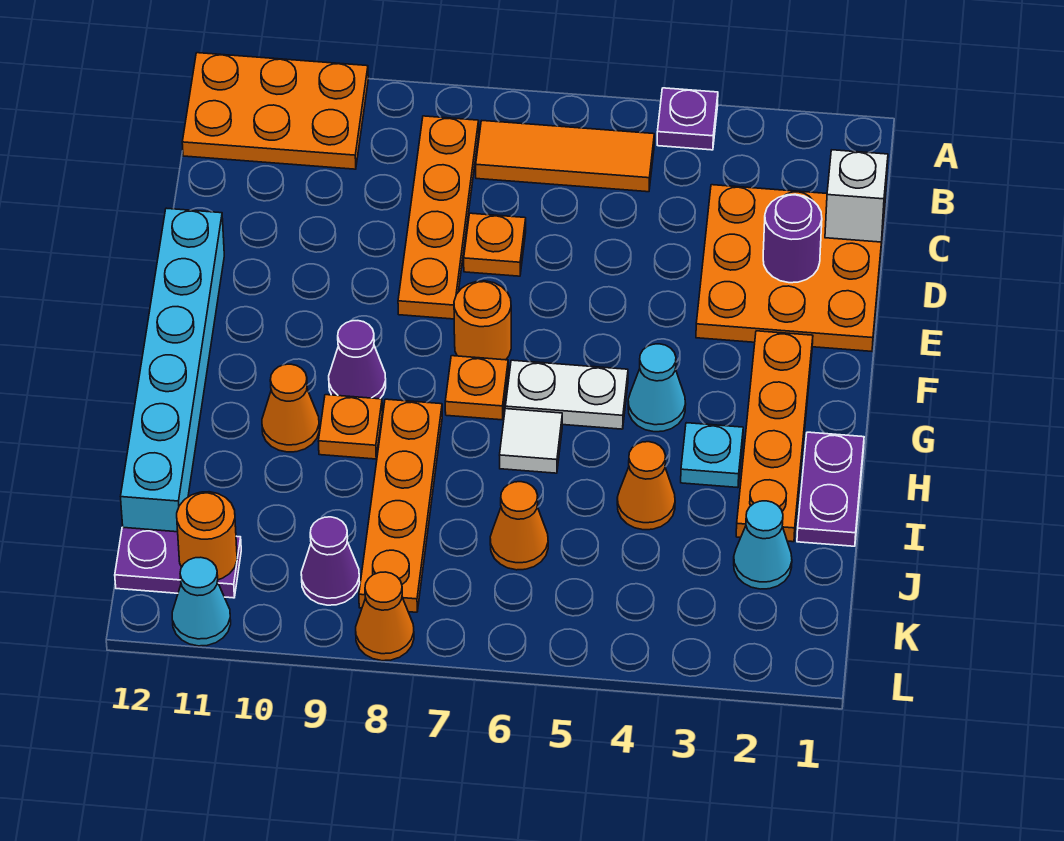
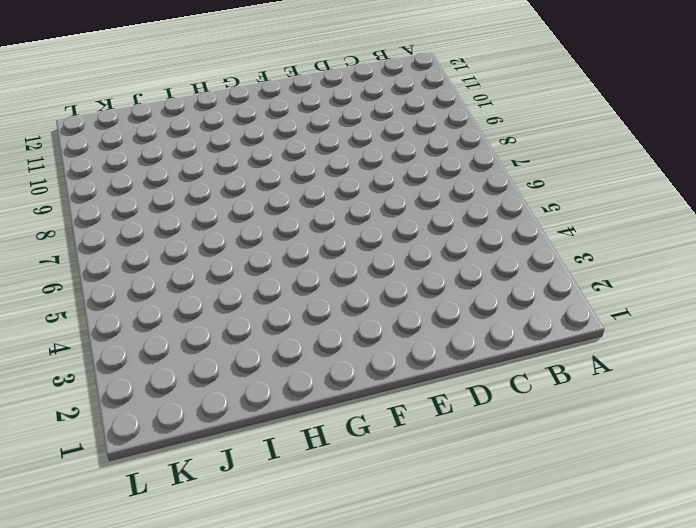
none -> purple plate A4 level 1
none -> orange plate A10:B12 level 1
none -> orange tile B5:B7 level 1

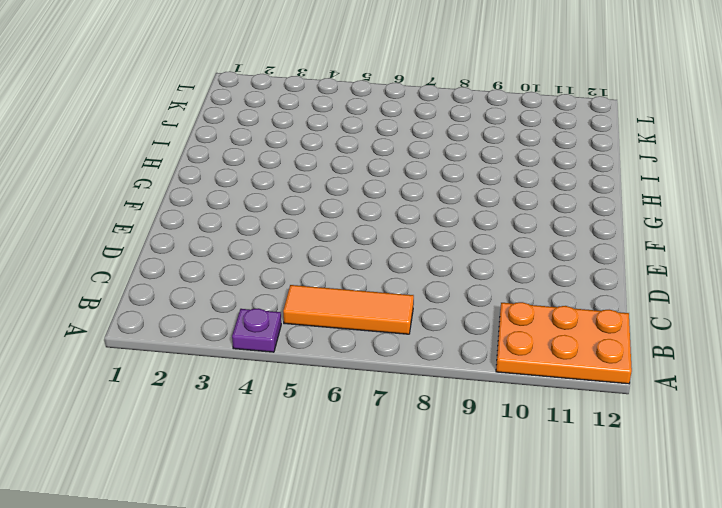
none -> orange plate B8:E8 level 1
none -> orange plate C1:E3 level 1
none -> orange plate D7 level 1

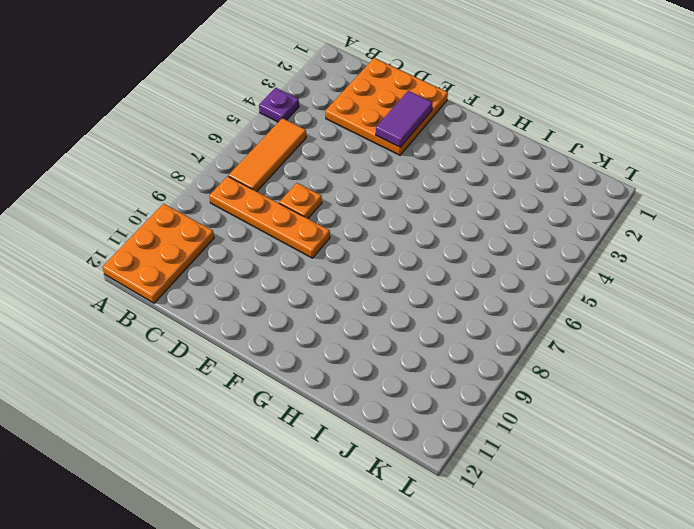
purple tile E2:E3 level 2 -> none
none -> cyan brick E12:J12 level 1
none -> orange plate F2:I2 level 1
none -> orange round brick F7 level 1

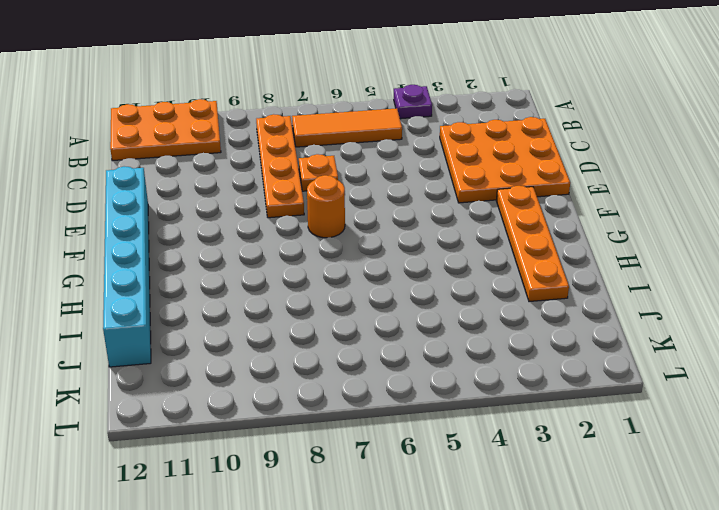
none -> cyan cone G4 level 1
none -> white plate G5:G6 level 1
none -> orange plate G7 level 1

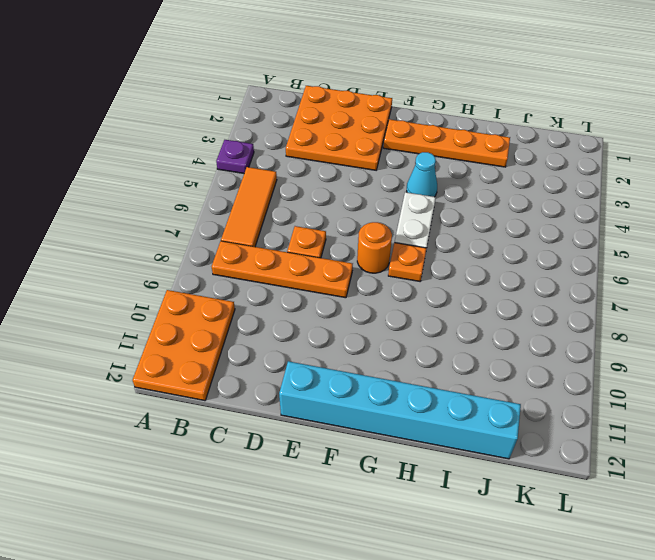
none -> purple cone G9 level 1
none -> purple plate H1:I1 level 1
none -> cyan plate H3 level 1

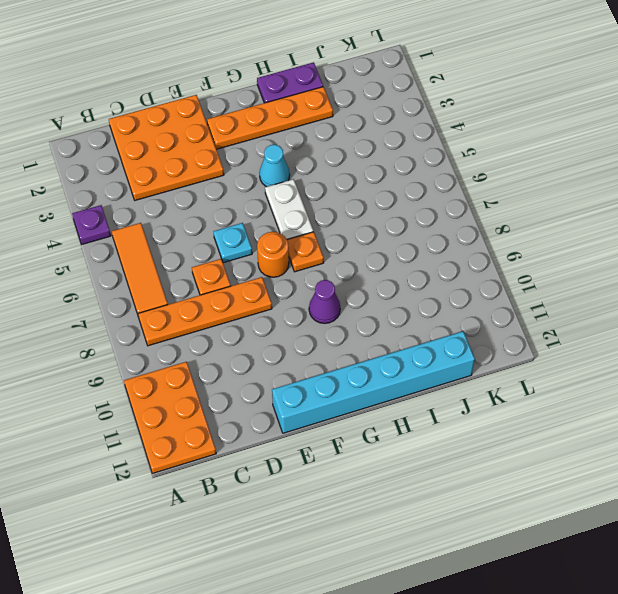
cyan plate E6 level 1 -> cyan plate H3 level 1
none -> white tile H6 level 1
none -> orange plate H8:K8 level 1
none -> orange plate H9 level 1

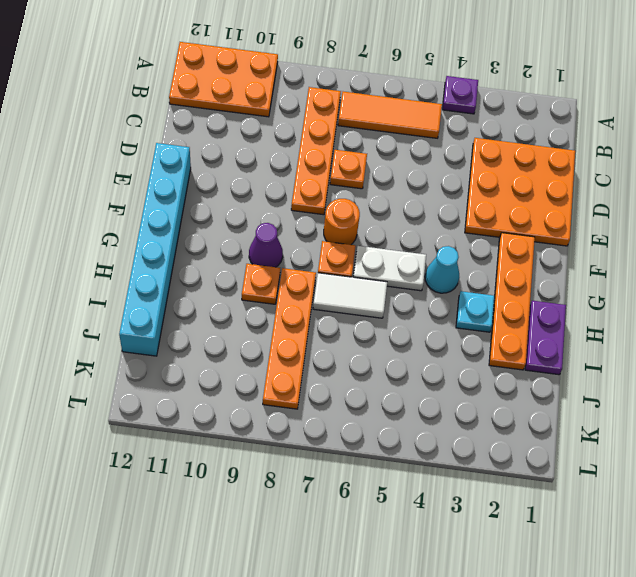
white tile H6:H7 level 1 -> white tile H6 level 1
none -> orange cone H10 level 1
none -> orange cone I4 level 1
none -> cyan cone J2 level 1

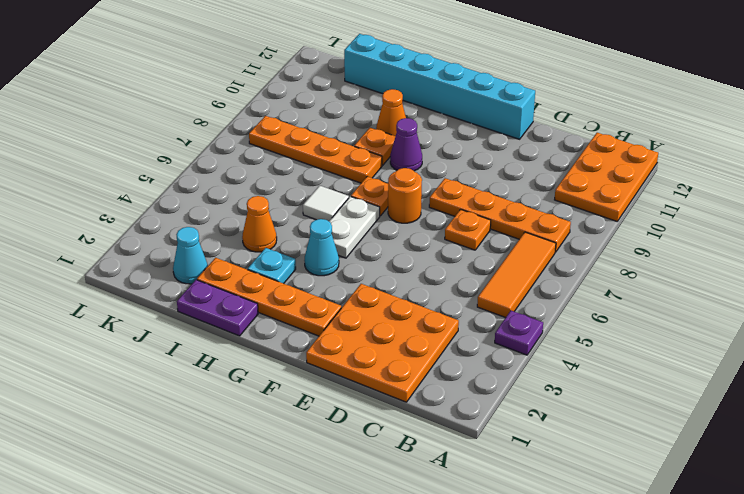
none -> orange cone J6 level 1
none -> purple cone K9 level 1
none -> purple plate K11:K12 level 1

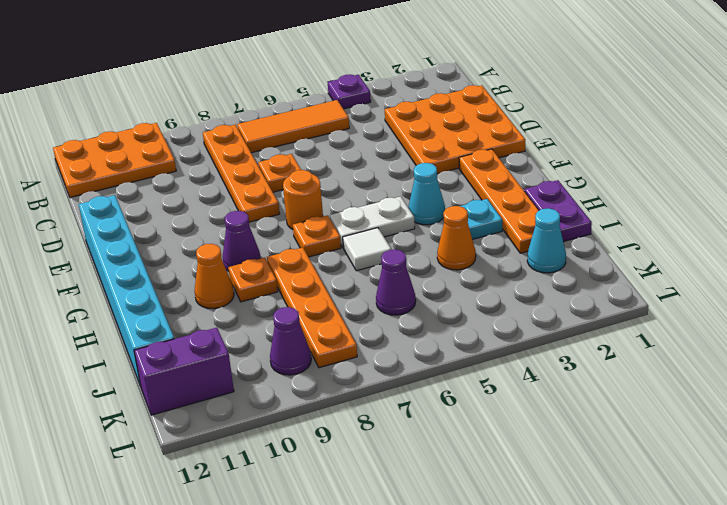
purple cone J6 level 1 -> orange cone J6 level 1
purple brick K11:K12 level 1 -> purple plate K11:K12 level 1
none -> orange cone L8 level 1
none -> cyan cone L11 level 1
none -> white brick C1 level 2

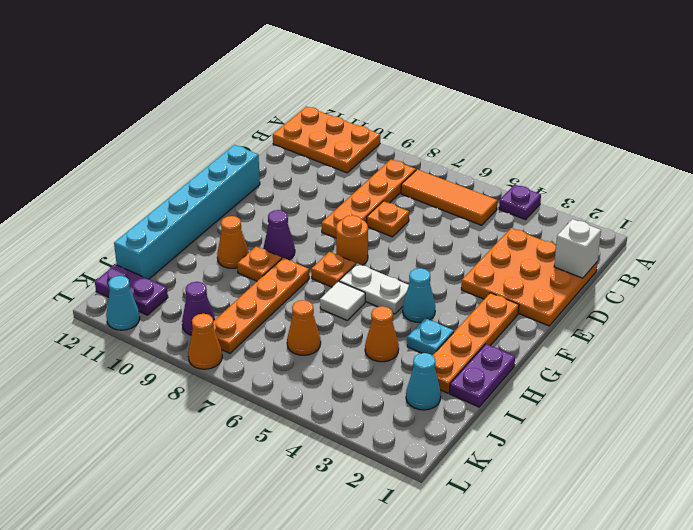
none -> purple round brick D2 level 2
none -> orange round brick K11 level 2

